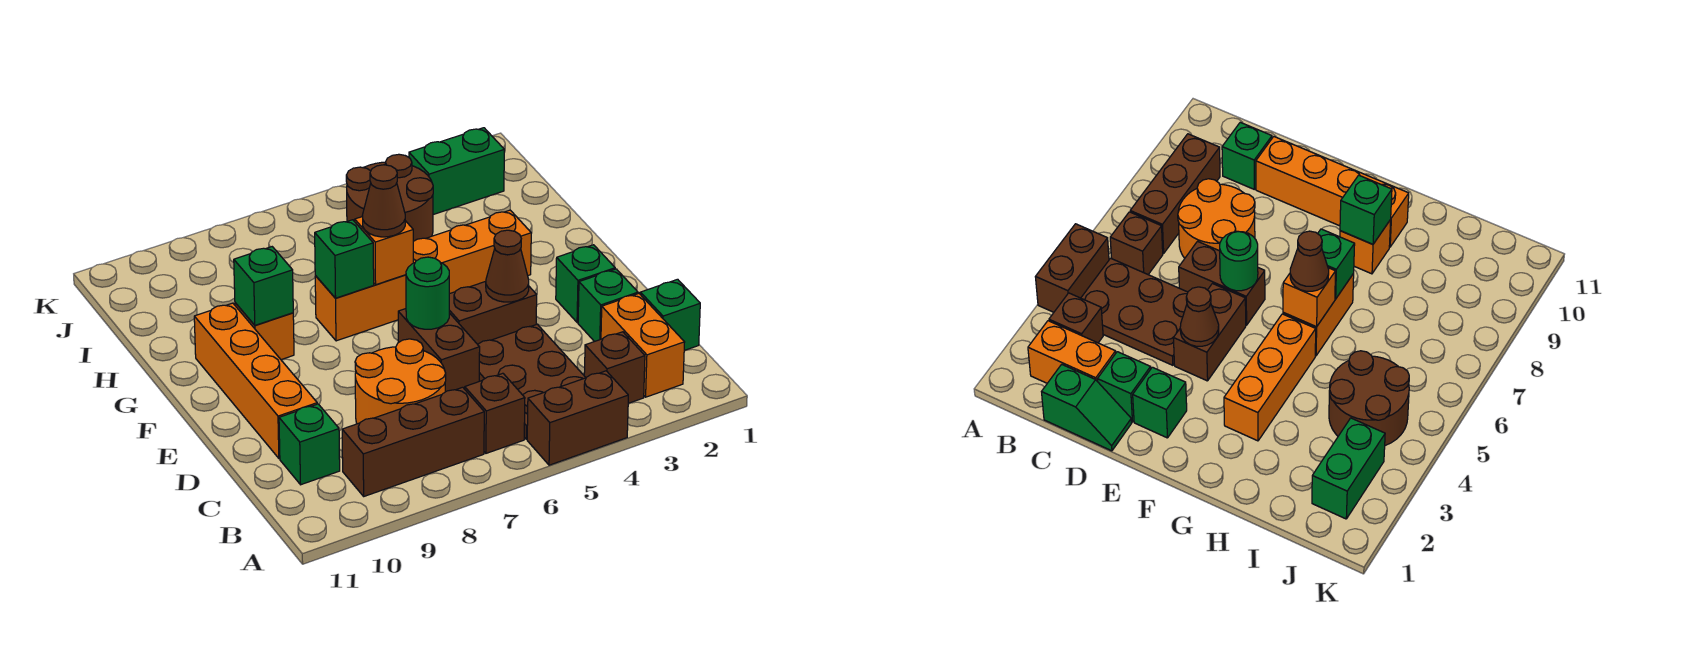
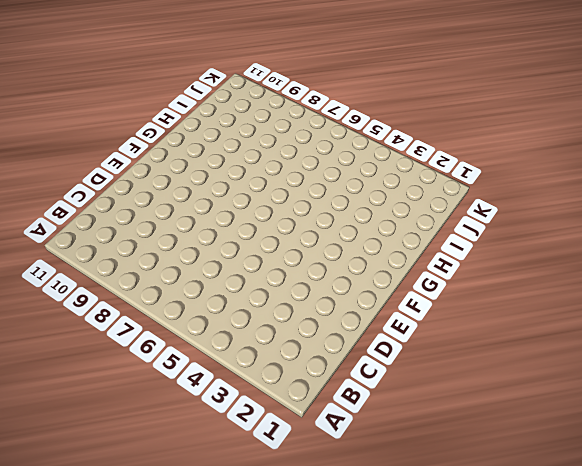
none -> brown brick A4:A5 level 1
none -> orange brick B2:C2 level 1
none -> brown brick B3 level 1

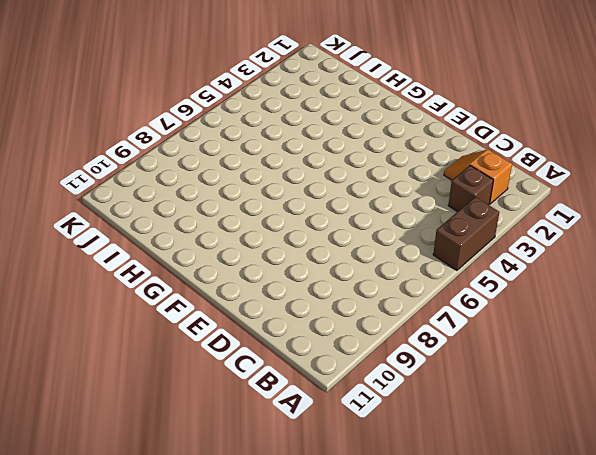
orange slope B2:C2 level 1 top B -> orange brick B2:C2 level 1
none -> brown plate B4:D5 level 1
none -> brown brick B6 level 1
none -> brown brick B7:B9 level 1

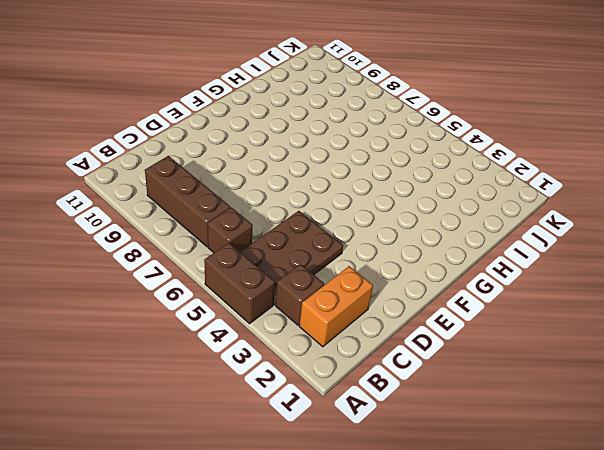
none -> green slope C1:D1 level 1 top C
none -> orange round brick C7:D8 level 1
none -> green brick C10 level 1

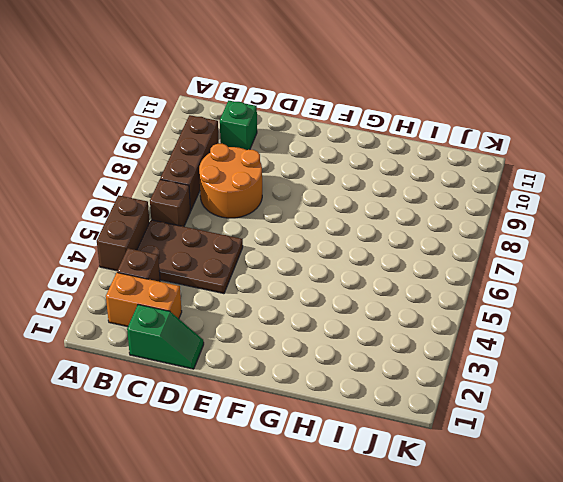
none -> green brick D2 level 1
none -> brown brick D6:E6 level 1
none -> orange brick D10:G10 level 1

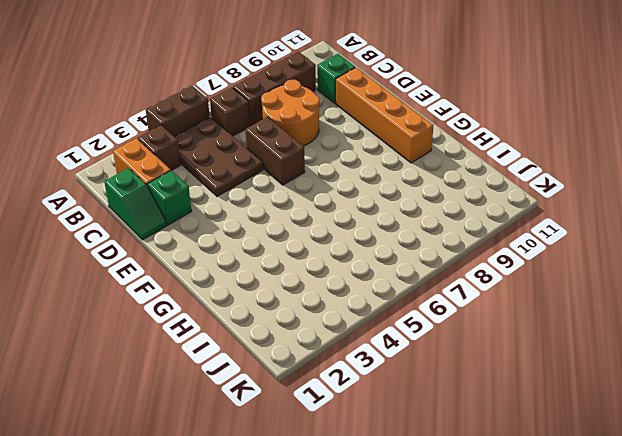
none -> green brick E2 level 1
none -> brown brick E4:E5 level 1
none -> orange brick G3:G5 level 1

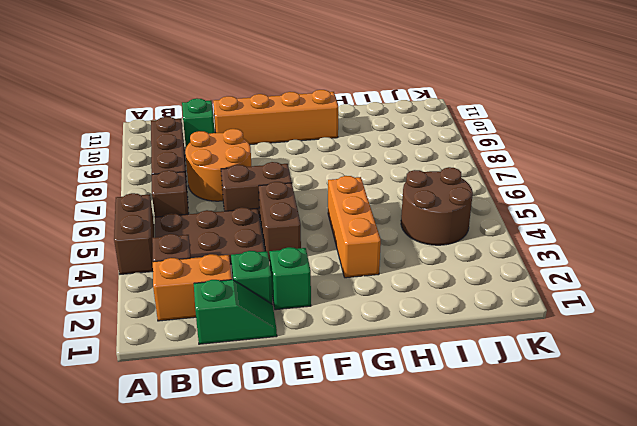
none -> orange brick G6:G7 level 1
none -> orange brick G9 level 1
none -> green brick J2:J3 level 1

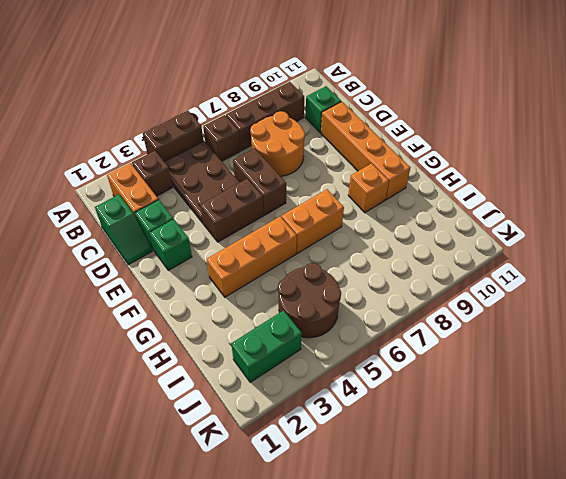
none -> brown cone E4 level 2
none -> green round brick E6 level 2
none -> orange brick G6 level 2

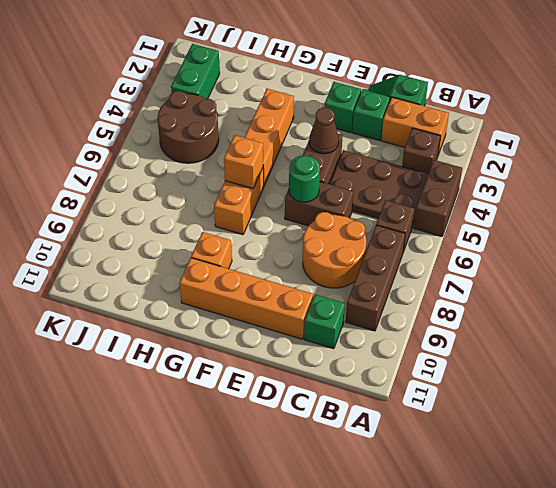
none -> green brick G7 level 2
none -> green brick G9 level 2
none -> brown cone G6 level 3

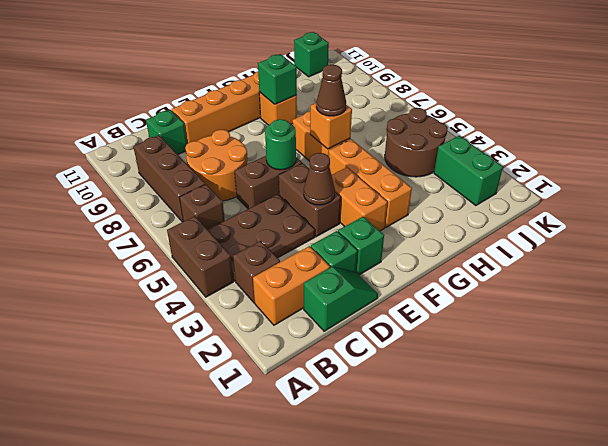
orange brick F3:F4 level 1 -> none
green brick J11 level 1 -> green brick G7 level 2

